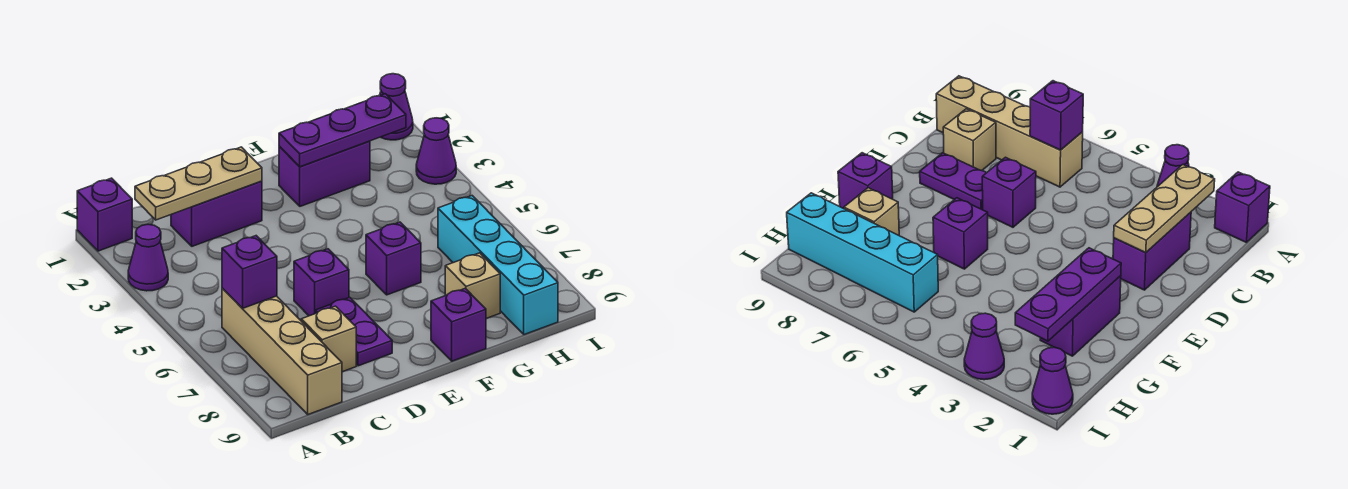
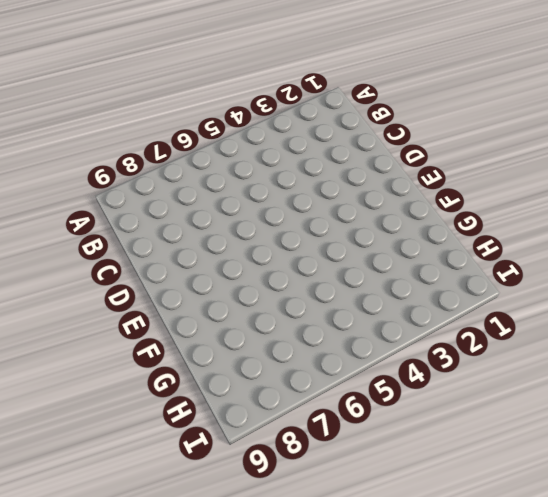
none -> purple brick A1 level 1
none -> purple cone A3 level 1
none -> tan brick B6:B9 level 1

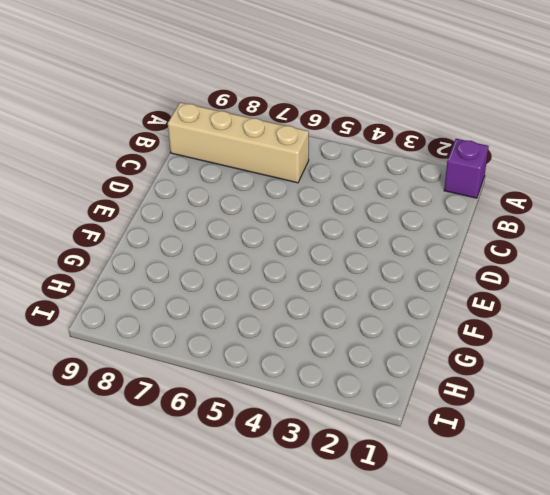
none -> purple cone A3 level 1
none -> purple brick C2:D2 level 1
none -> tan brick C8 level 1

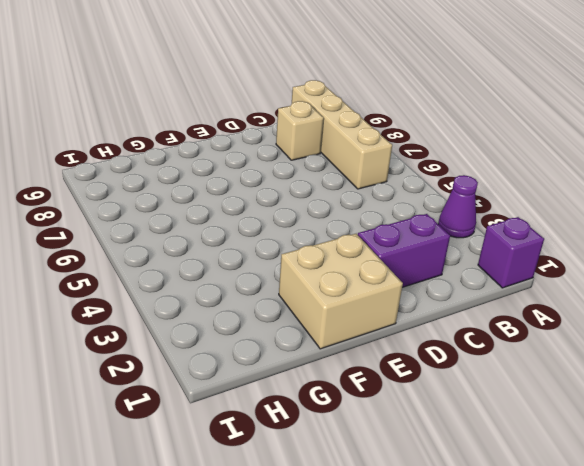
tan brick E1:F2 level 1 -> purple brick F2:G2 level 1
none -> purple brick D6 level 1
none -> purple plate D7:D8 level 1
none -> purple brick F6 level 1

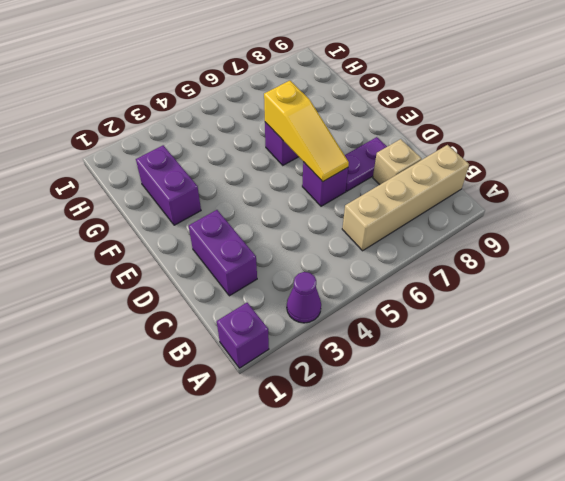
yellow slope D6:F6 level 2 top F -> none
none -> purple brick F9 level 1
none -> tan brick G8 level 1
none -> cyan brick H6:H9 level 1

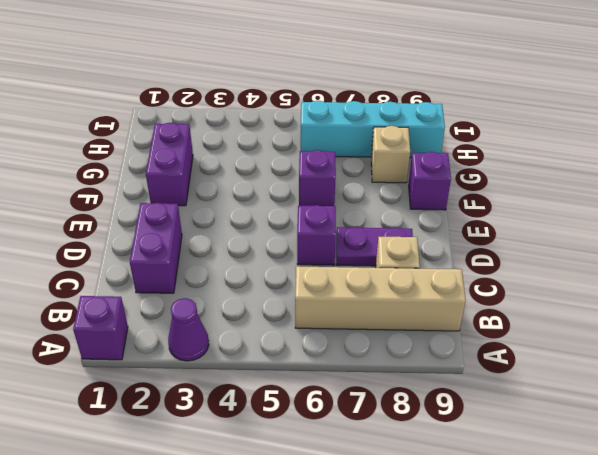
none -> purple cone I1 level 1
none -> purple cone I3 level 1
none -> tan plate B2:D2 level 2

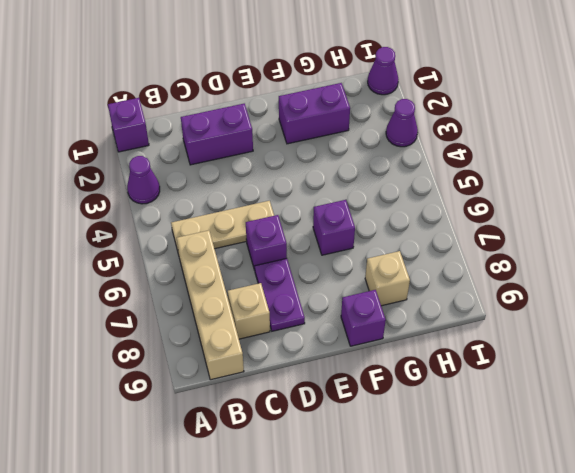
tan plate B5:D5 level 1 -> tan plate B2:D2 level 2
none -> cyan brick H6:H9 level 1
none -> purple brick B6 level 2
none -> purple plate F2:H2 level 2

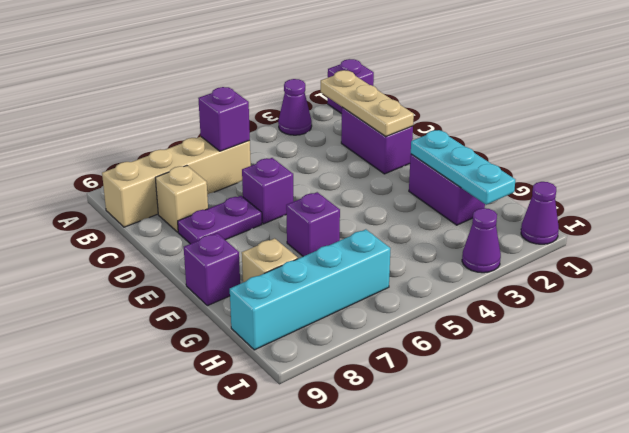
cyan plate F2:H2 level 2 -> purple plate F2:H2 level 2

